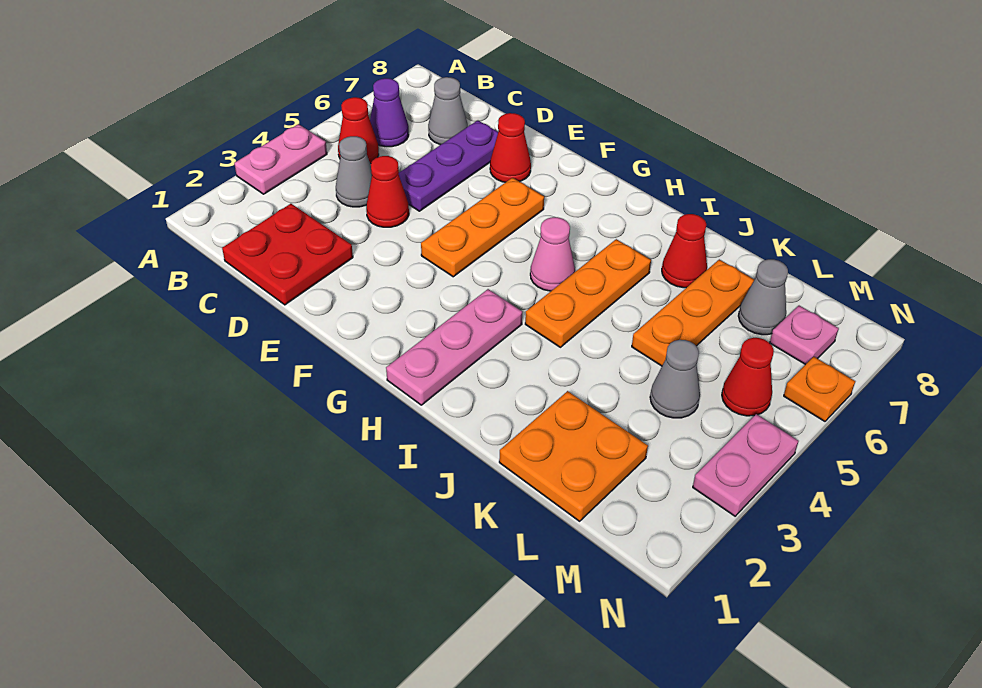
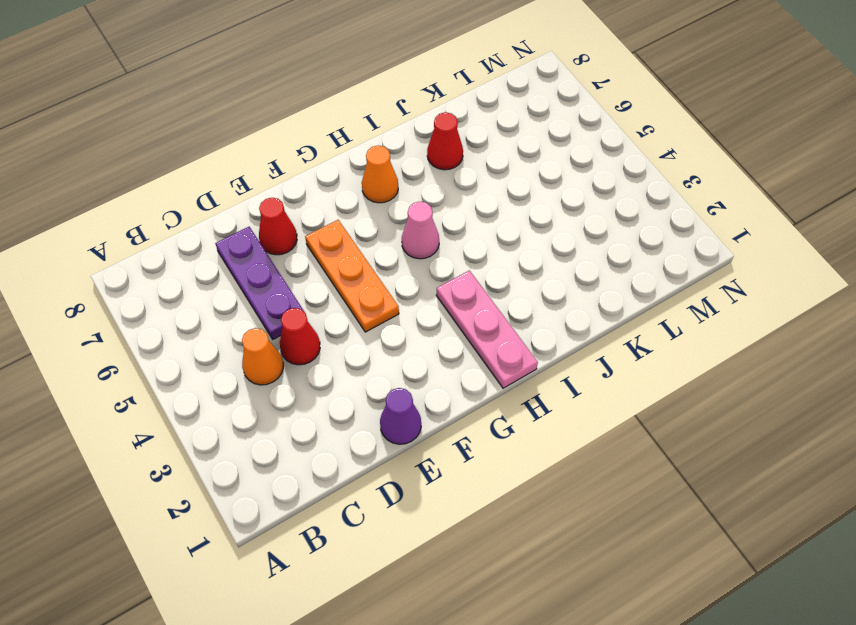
orange cone C4 level 1 -> grey cone C4 level 1
purple cone E1 level 1 -> purple cone B6 level 1
orange cone H7 level 1 -> none
none -> pink plate A3:A4 level 1
none -> red cone B5 level 1
none -> red plate C1:D2 level 1

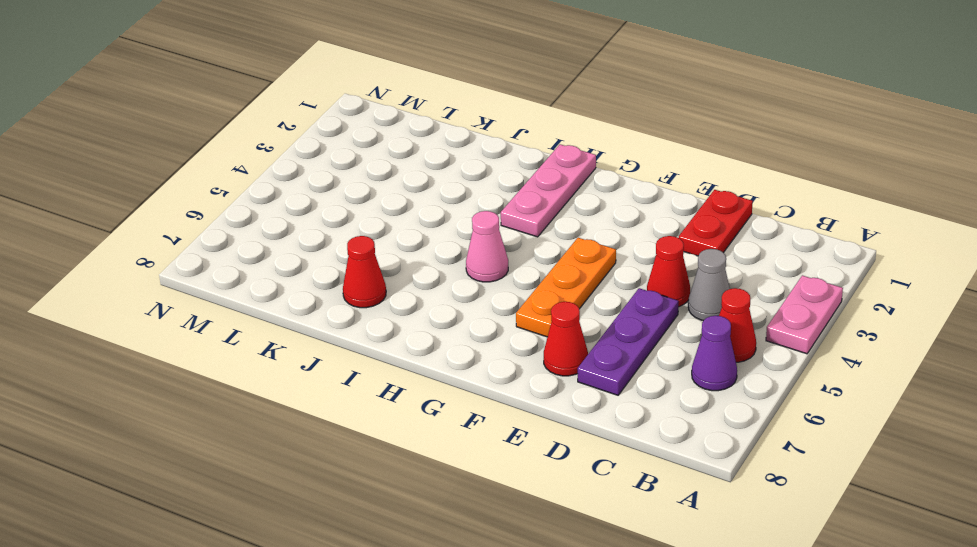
red plate D1:D2 level 1 -> red plate C1:D2 level 1
none -> grey cone C7 level 1
none -> orange plate I4:I6 level 1
none -> orange plate K1:L2 level 1

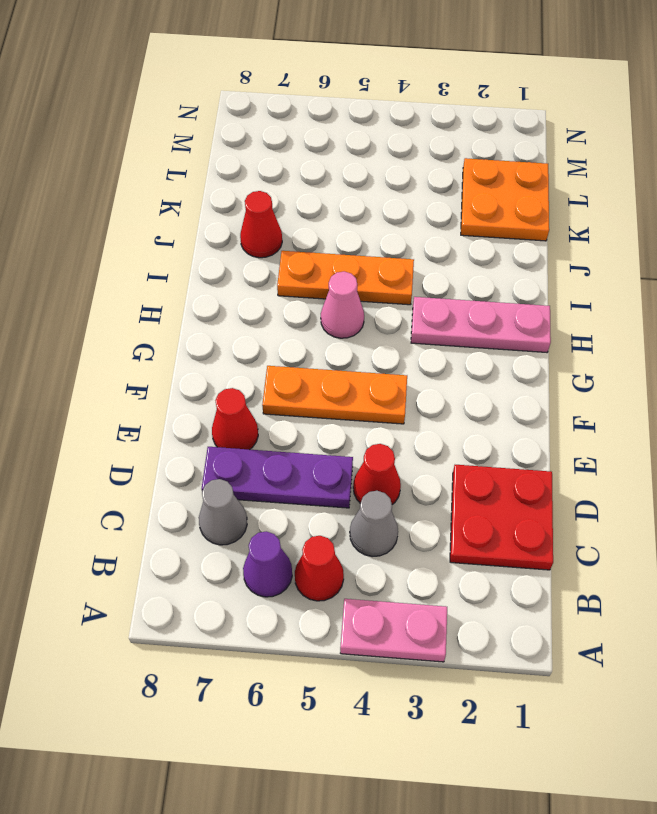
none -> orange plate K5:K7 level 1
none -> grey cone L4 level 1
none -> grey cone L7 level 1

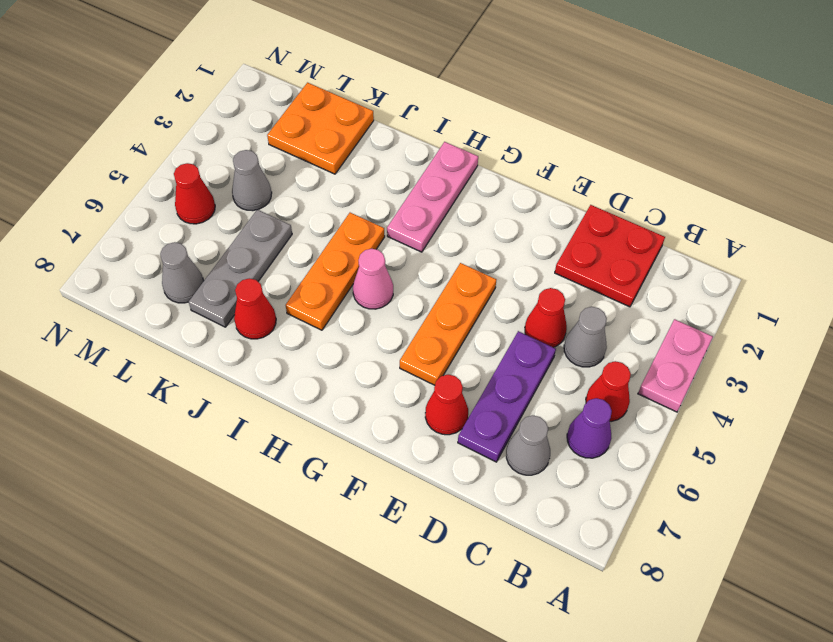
grey plate K5:K7 level 1 -> orange plate K5:K7 level 1
none -> pink plate M7 level 1
none -> pink plate N3:N4 level 1
none -> orange plate N6 level 1

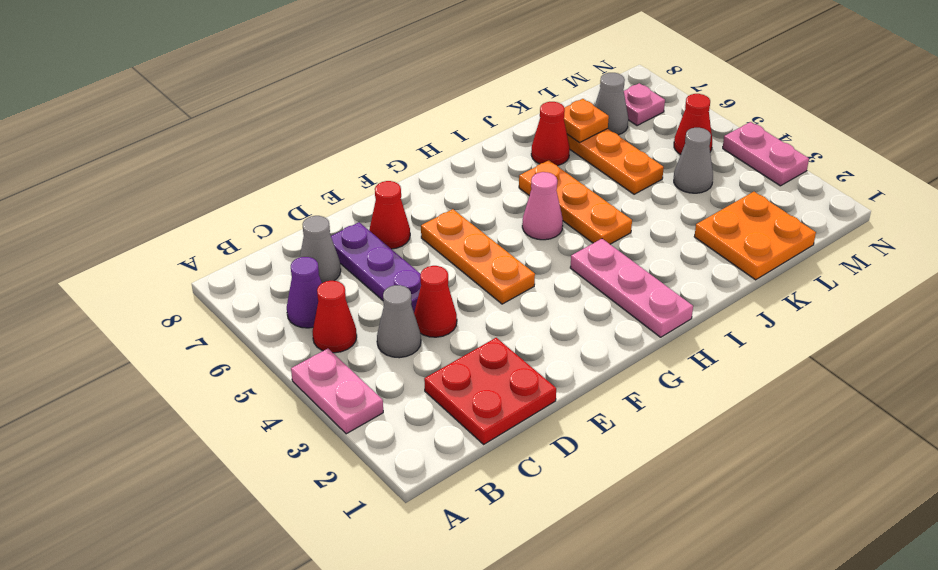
orange plate K7 level 2 -> orange plate N6 level 1

